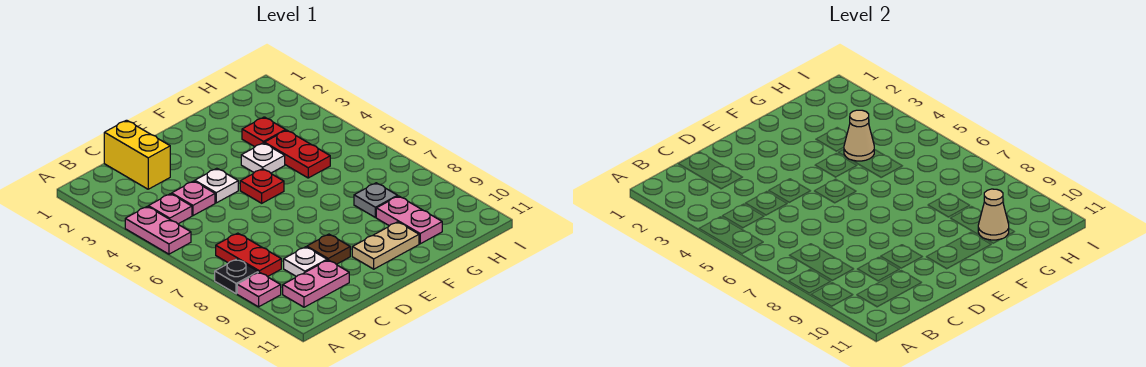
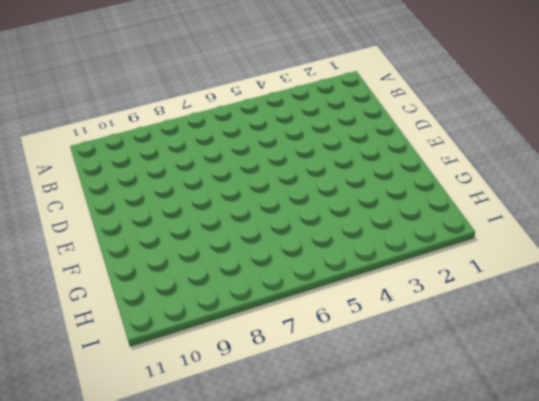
none -> pink plate A4:A5 level 1
none -> black plate A8 level 1
none -> pink plate A9 level 1

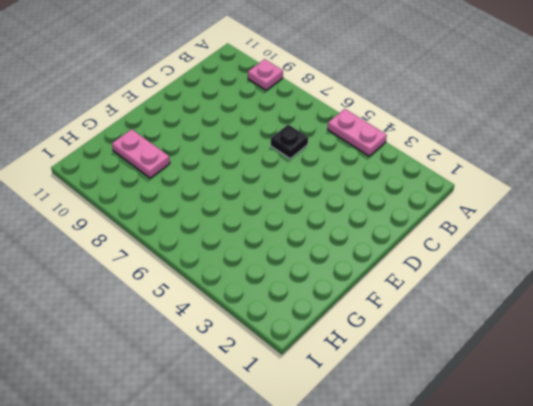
black plate C6 level 1 -> black plate A8 level 1
none -> pink plate B4 level 1
none -> red plate B7:B8 level 1
none -> pink plate B10:C10 level 1

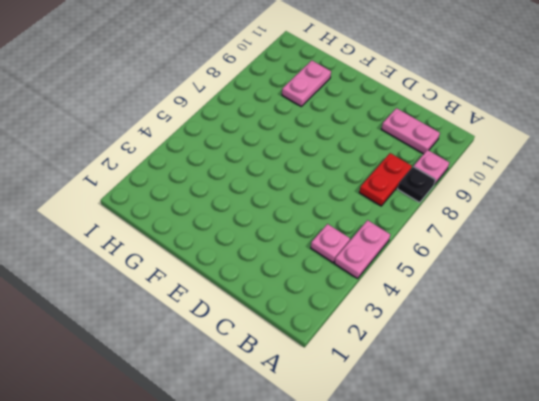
none -> yellow brick C1:C2 level 1
none -> pink plate C4 level 1
none -> white plate C9 level 1

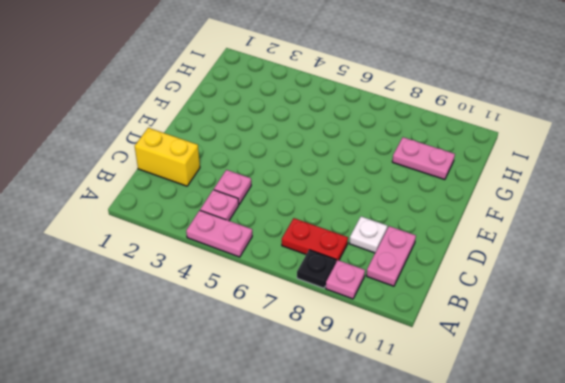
none -> white plate D4 level 1
none -> brown plate D9 level 1
none -> red plate E5 level 1

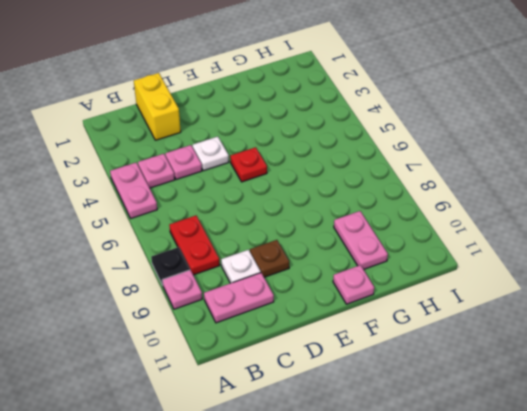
pink plate F11 level 1 -> none
none -> tan plate E10:F10 level 1
none -> white plate F4 level 1
none -> red plate G3 level 1

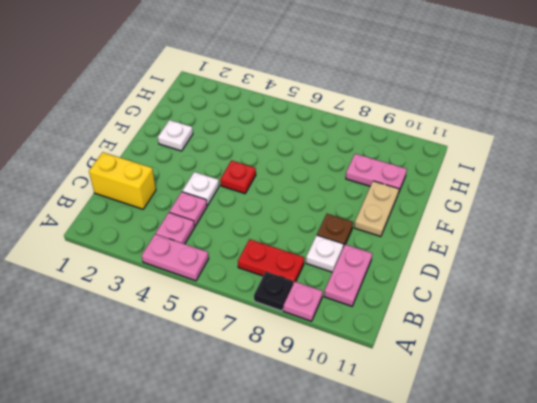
white plate F2 level 1 -> white plate F4 level 1
none -> red plate G3 level 1
none -> red plate G4:G5 level 1
none -> grey plate G8 level 1

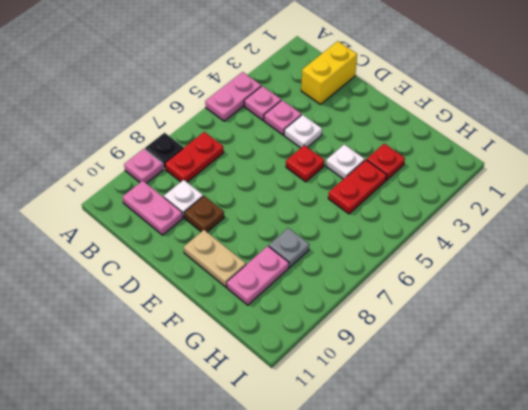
none -> tan cone G4 level 2
none -> tan cone G10 level 2

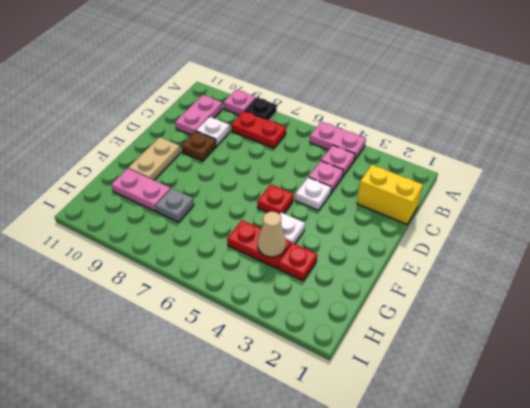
none -> tan cone G10 level 2

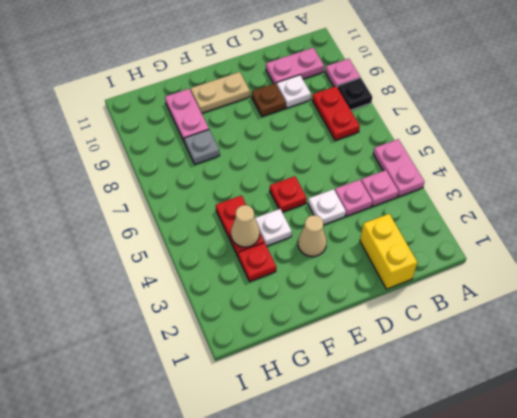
tan cone E3 level 1 -> tan cone G10 level 2

